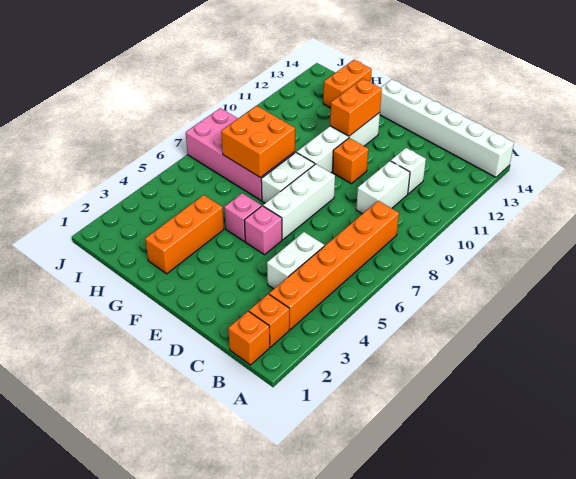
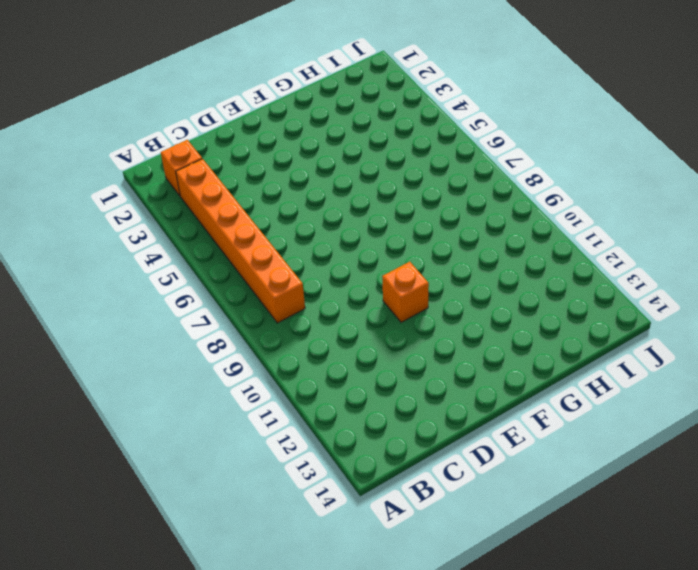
none -> white brick A14:F14 level 1
none -> orange brick B1 level 1
none -> white brick C4:C5 level 1

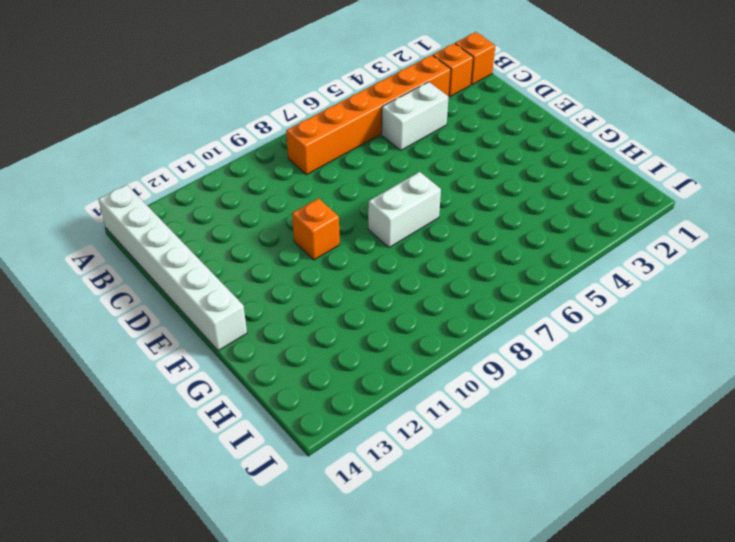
none -> white brick C9:C10 level 1
none -> white brick C11 level 1
none -> pink brick E5 level 1

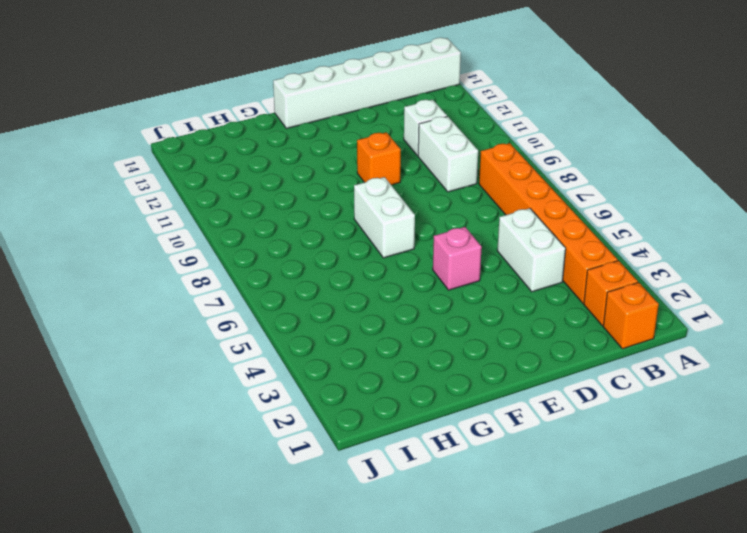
none -> white brick E6:E8 level 1
none -> pink brick F5 level 1
none -> white brick F9:F12 level 1

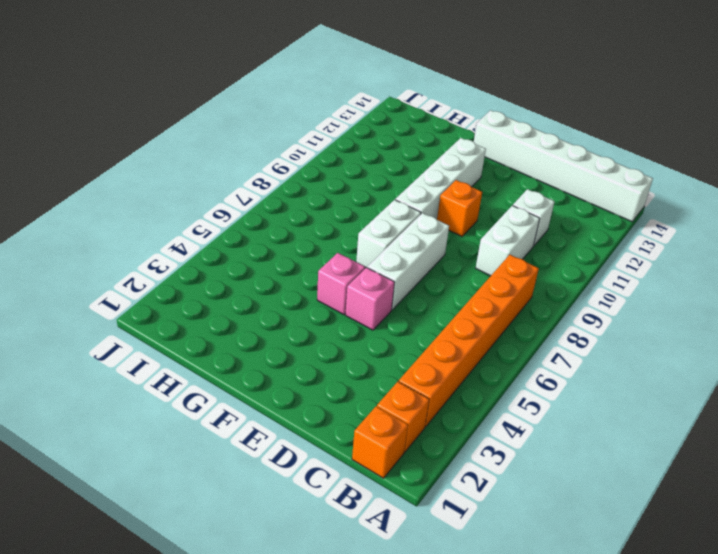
none -> white brick C4:C5 level 1
none -> orange brick G2:G4 level 1
none -> pink brick G7:J8 level 1

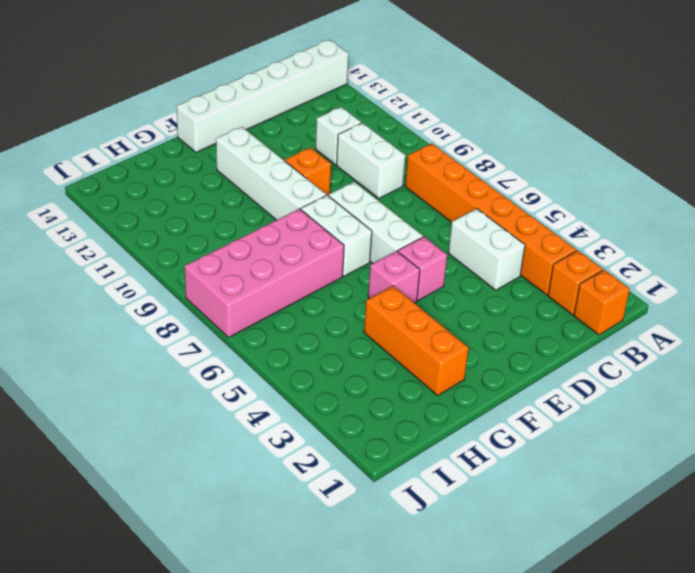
none -> orange brick H13:H14 level 1
none -> orange brick F11:F12 level 2
none -> orange brick G7:H8 level 2

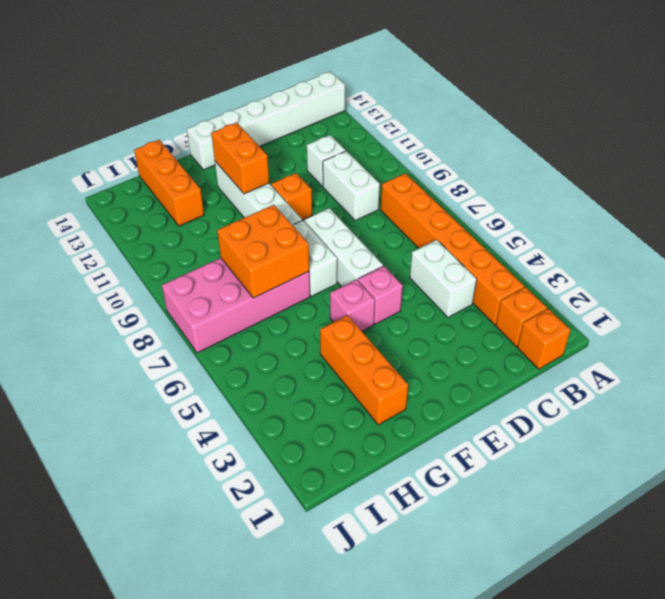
orange brick H12:H14 level 1 -> orange brick H13:H14 level 1

